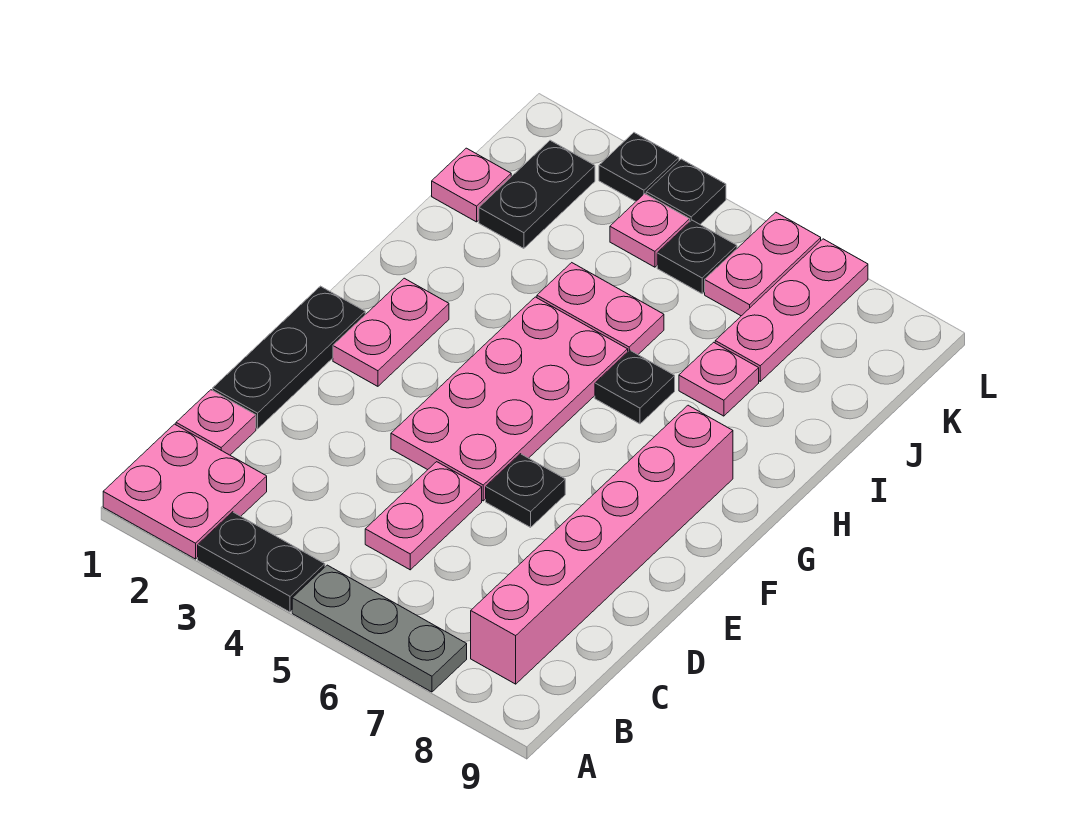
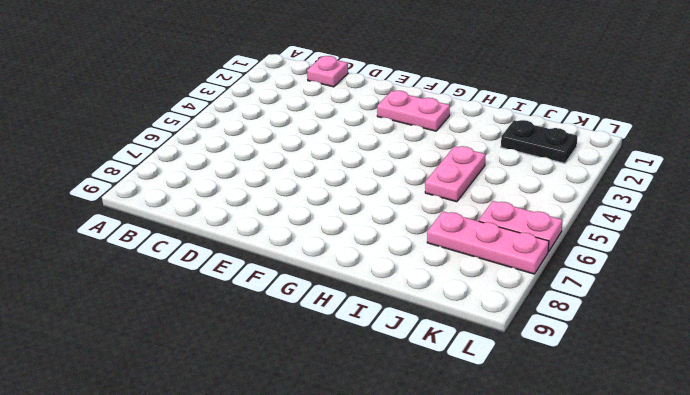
none -> pink plate A1:B2 level 1
none -> black plate A3:A4 level 1
none -> grey plate A5:A7 level 1

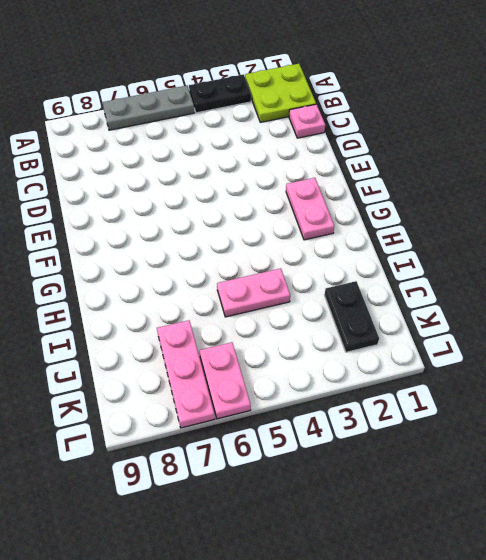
lime plate A1:B2 level 1 -> pink plate A1:B2 level 1
none -> pink brick B8:G8 level 1
none -> pink plate C5:D5 level 1
none -> black plate D1:F1 level 1

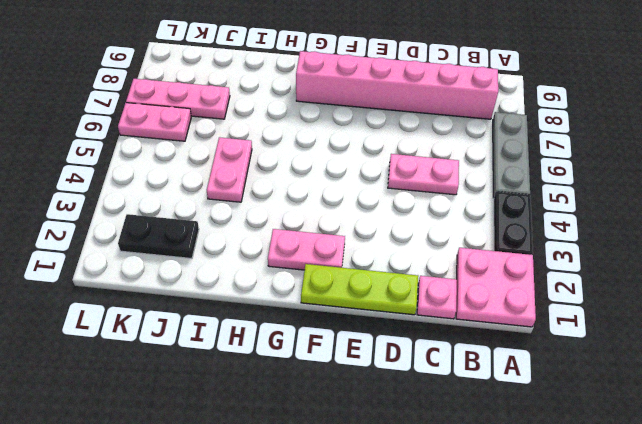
lime plate D1:F1 level 1 -> black plate D1:F1 level 1
none -> pink plate E4:H5 level 1
none -> black plate E6 level 1
none -> black plate H6 level 1

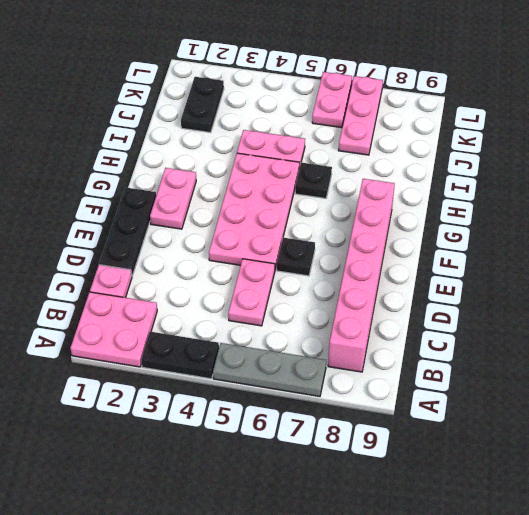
none -> pink plate I7 level 1
none -> pink plate J1 level 1
none -> pink plate K4 level 1

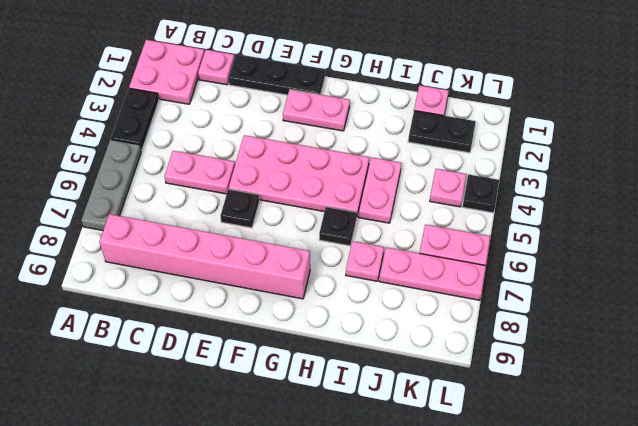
none -> black plate K5 level 1
none -> black plate L3 level 1

